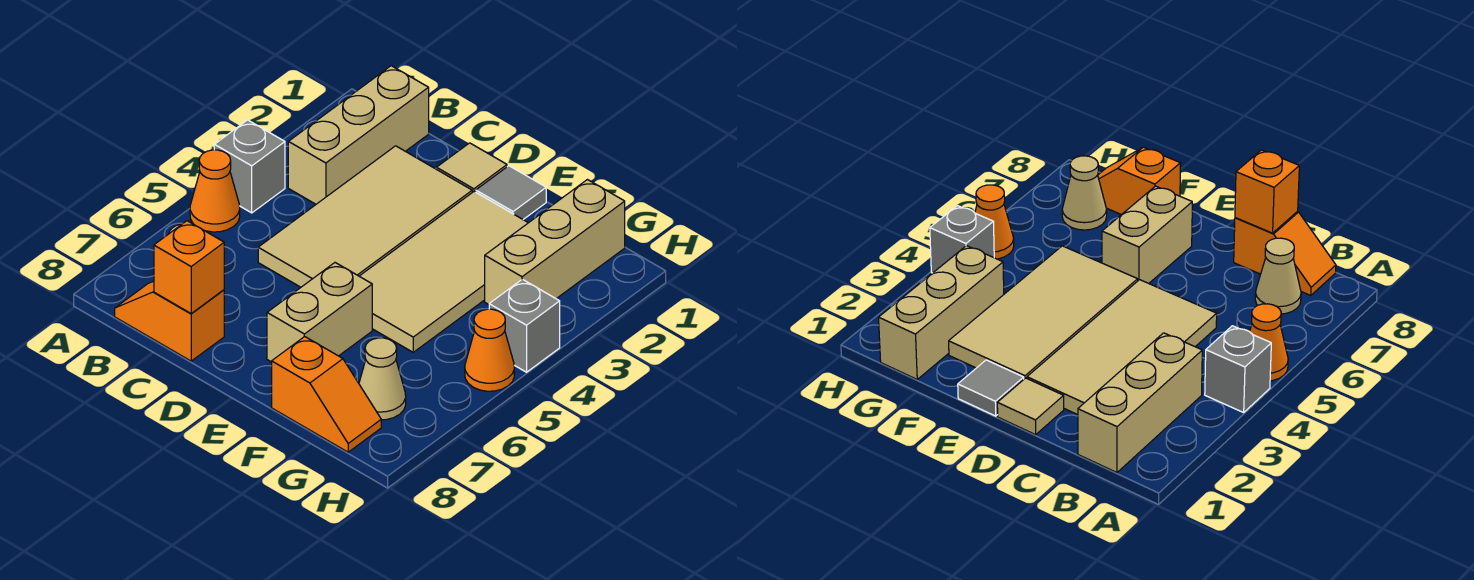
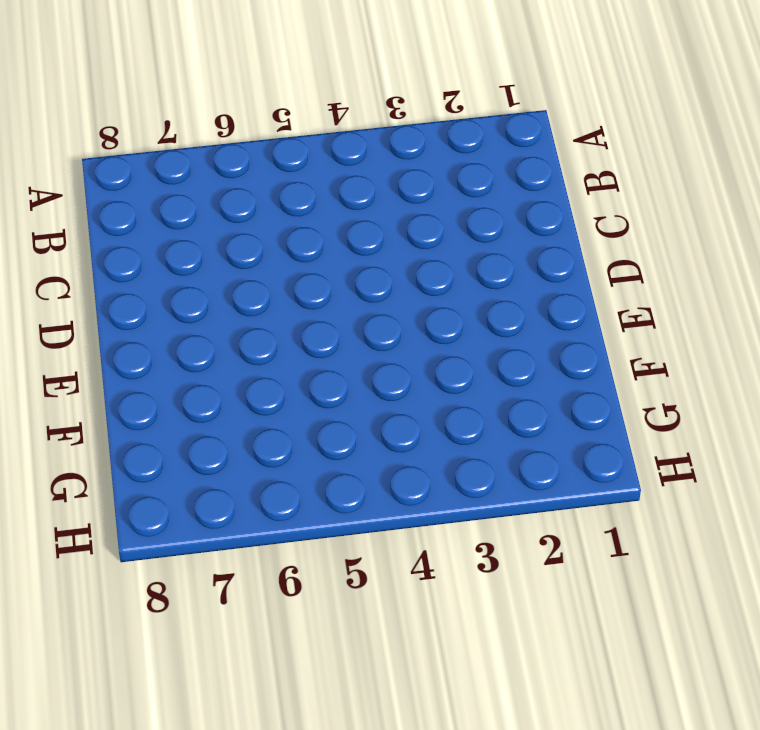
none -> grey brick A4 level 1
none -> orange cone A5 level 1
none -> tan brick B1:B3 level 1

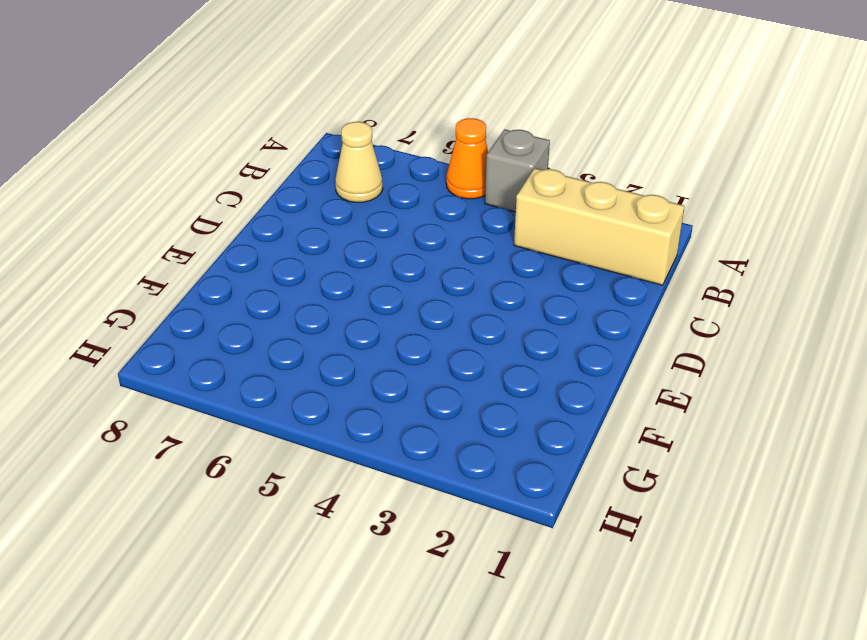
none -> orange slope B8:C8 level 1 top C
none -> tan tile C2:D5 level 1
none -> tan tile D1 level 1

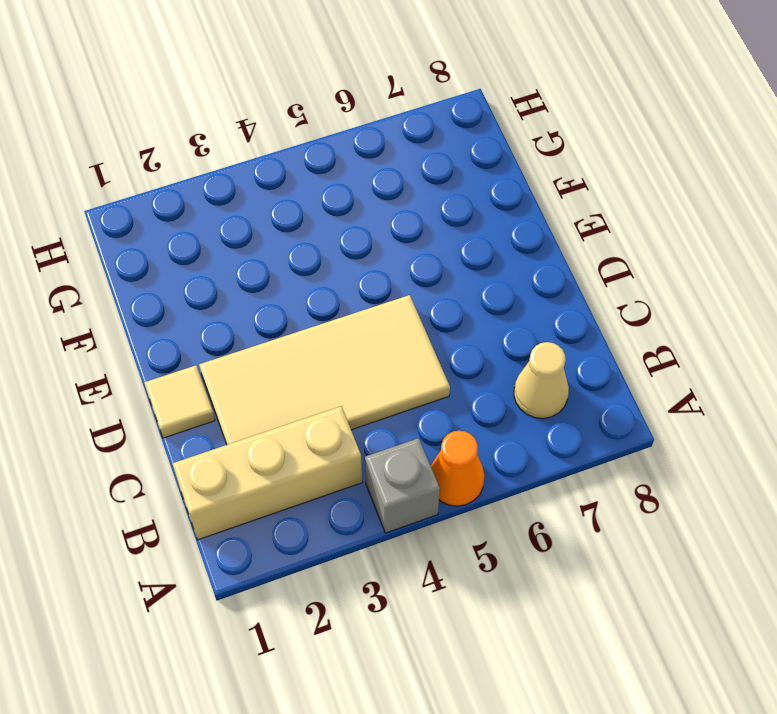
none -> orange slope B8:C8 level 1 top C
none -> grey tile E1 level 1
none -> tan tile E2:F5 level 1

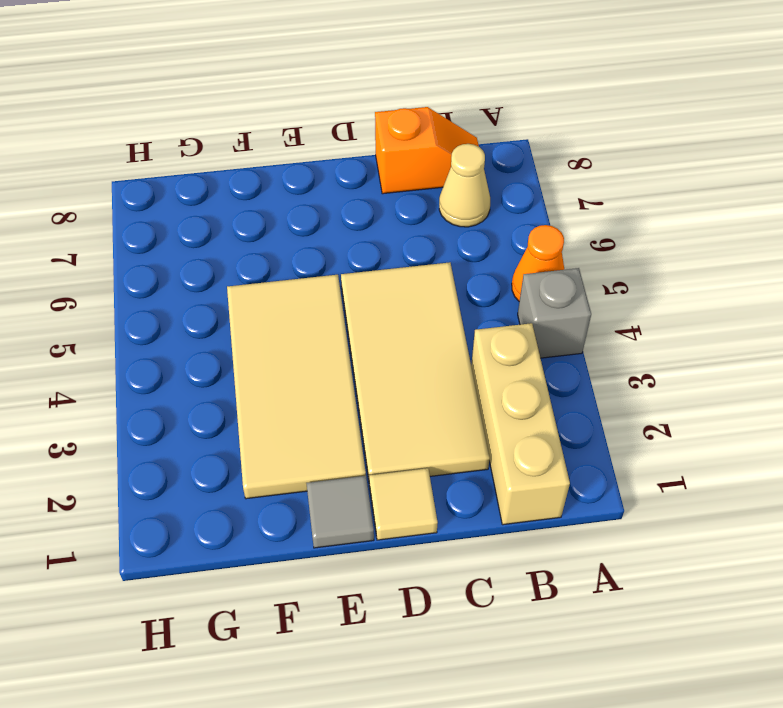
none -> tan brick E6:E7 level 1
none -> orange slope F8:G8 level 1 top F
none -> tan brick G1:G3 level 1

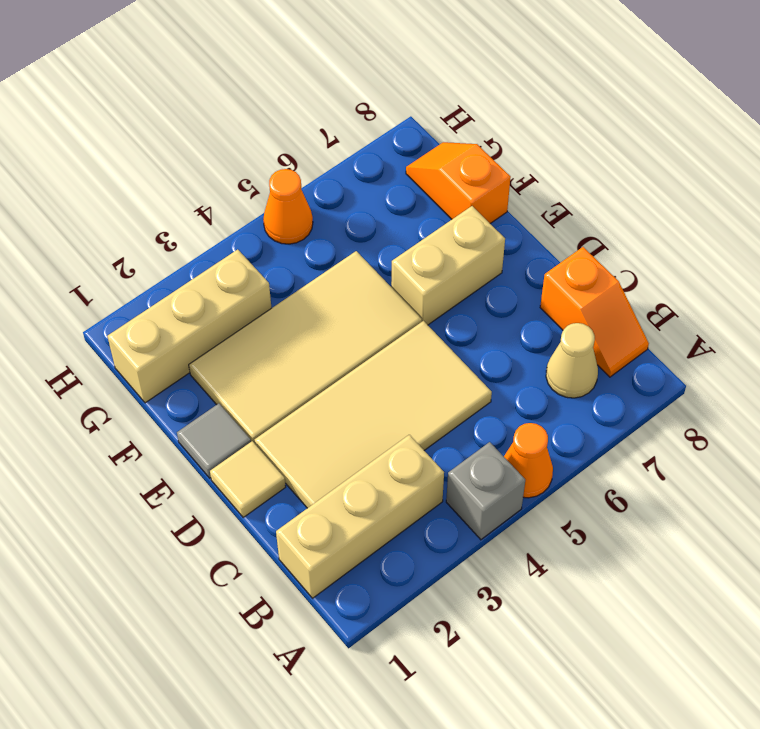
none -> tan cone G7 level 1
none -> grey brick H4 level 1
none -> orange brick C8 level 2

